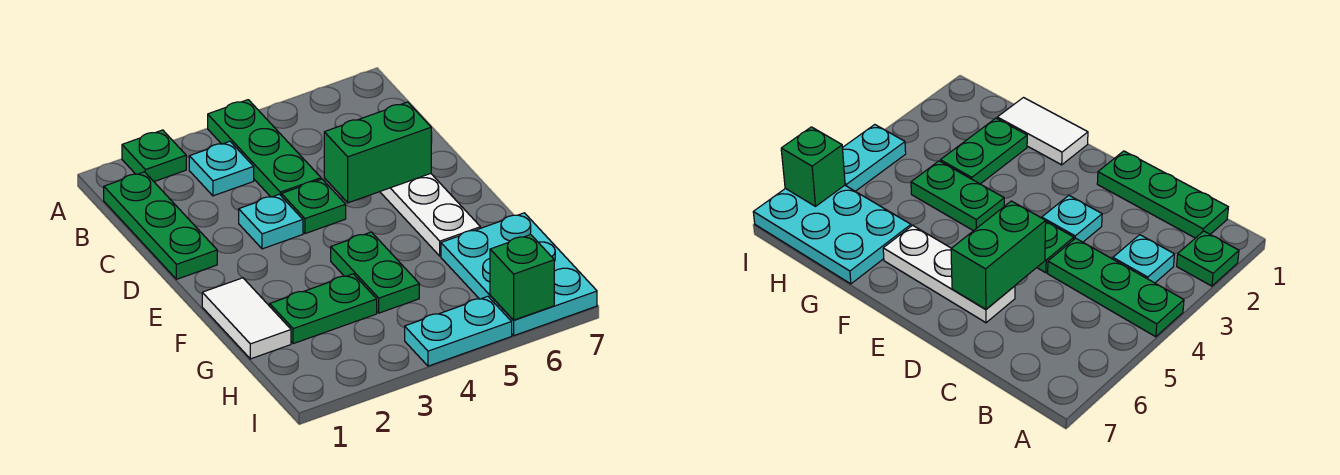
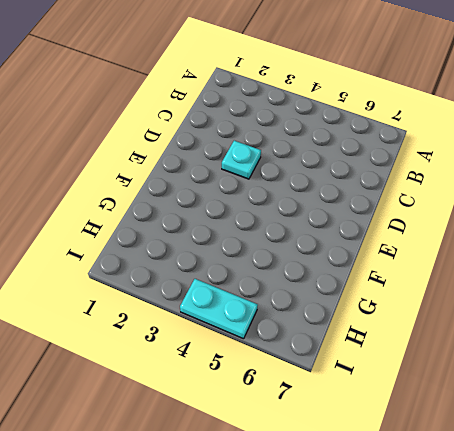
none -> green plate A2 level 1
none -> green plate A4:C4 level 1
none -> green plate B1:D1 level 1

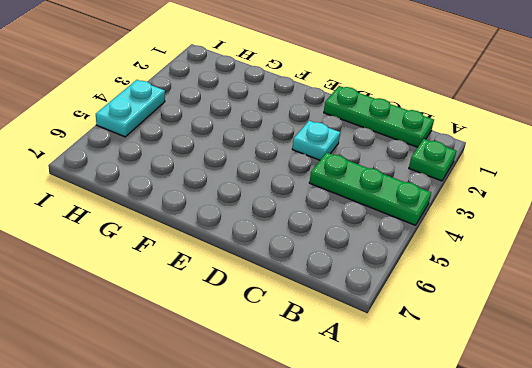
none -> cyan plate B3 level 1
none -> green plate D4 level 1
none -> white plate D6:F6 level 1

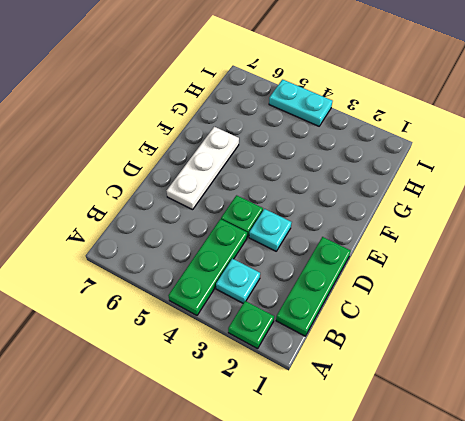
none -> white tile F1:G1 level 1
none -> green plate F4:G4 level 1
none -> green plate G2:G3 level 1

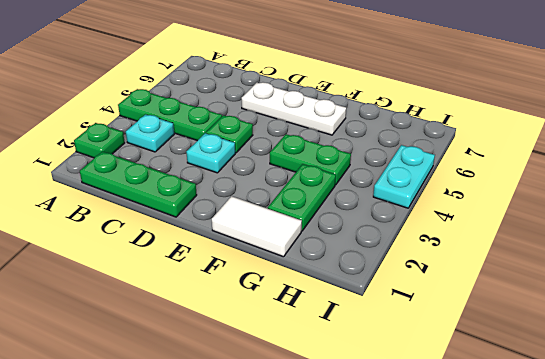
none -> cyan plate G6:I7 level 1
none -> green brick D5:D6 level 2
none -> green brick I6 level 2

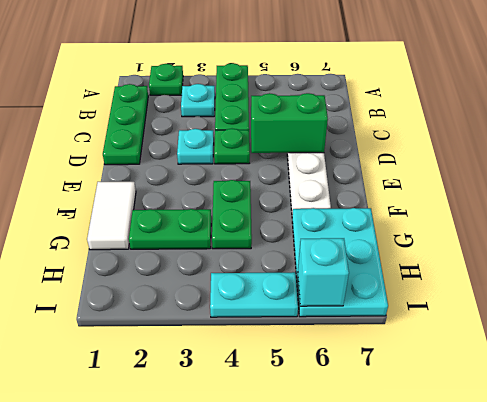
cyan brick I6 level 2 -> green brick I6 level 2

